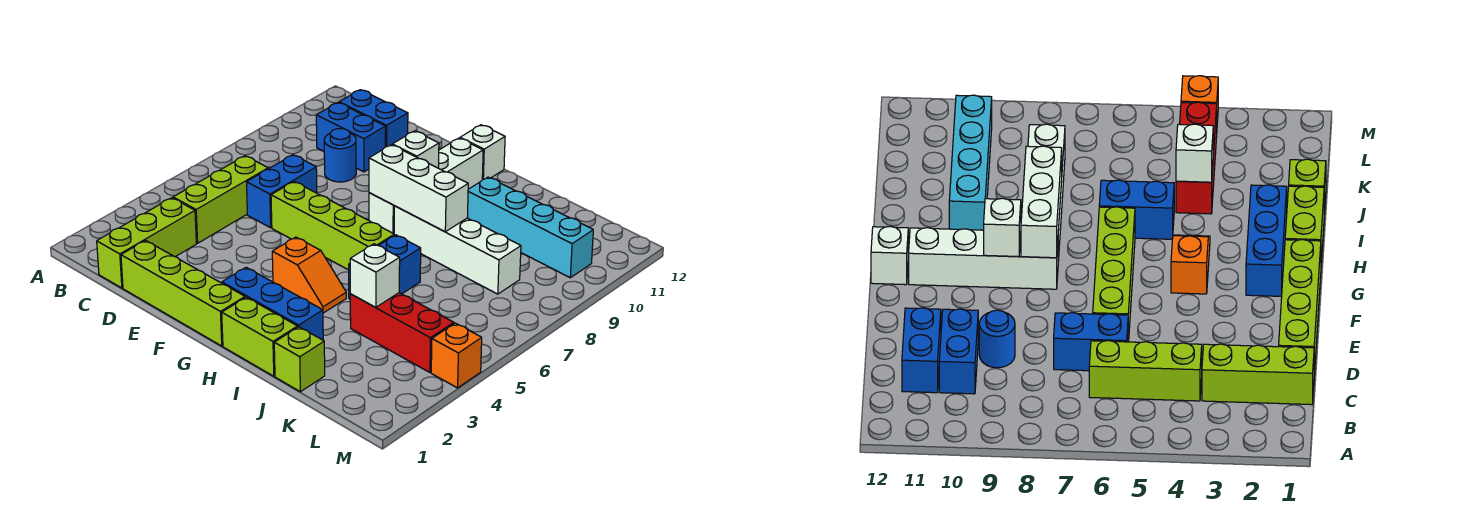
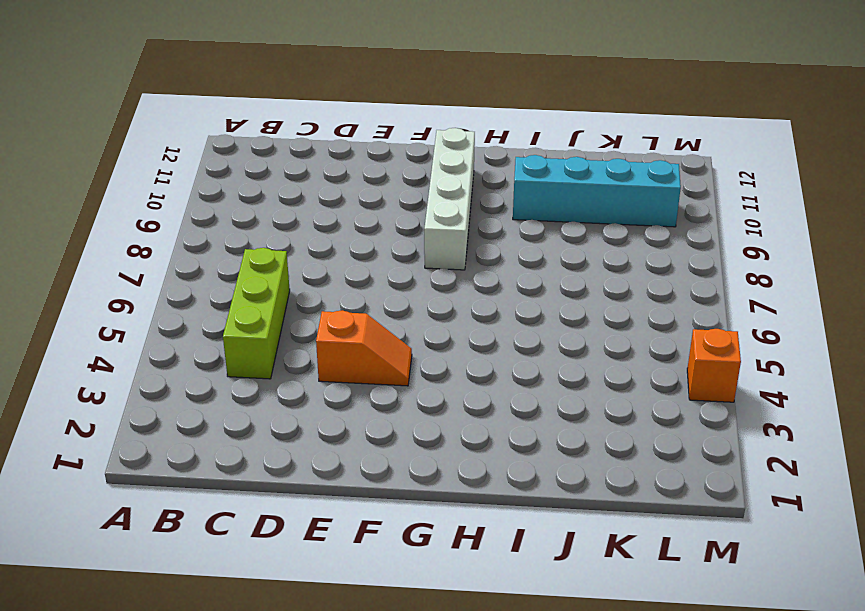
orange slope E4:F4 level 1 top E -> orange slope G4:H4 level 1 top G
none -> lime brick C1:C3 level 1
none -> blue brick C10:D10 level 1
none -> blue brick C11:D11 level 1

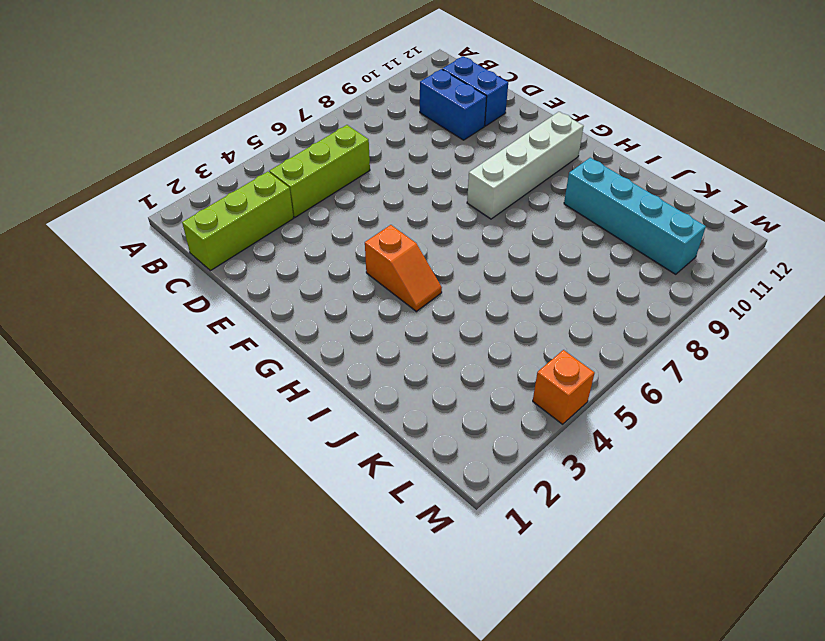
none -> lime brick D1:G1 level 1
none -> blue brick D6:D7 level 1
none -> blue round brick D9 level 1

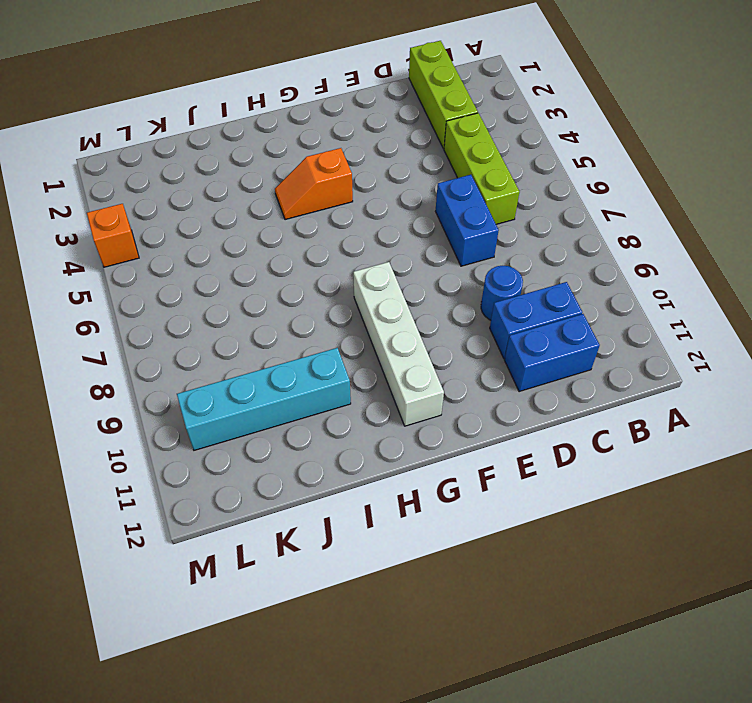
none -> lime brick D1:G1 level 1
none -> lime brick E6:H6 level 1
none -> blue brick G2:I2 level 1

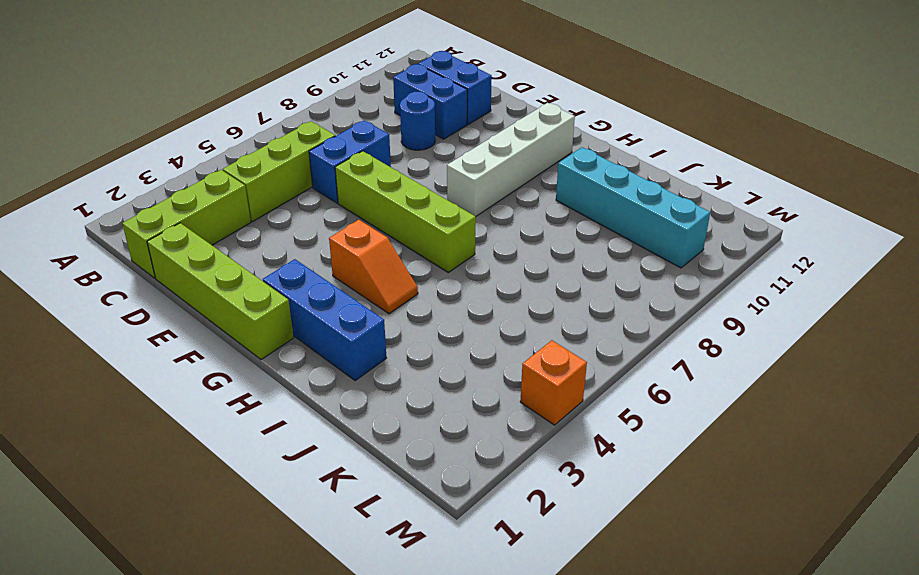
none -> white brick G12 level 1
none -> lime brick H1:I1 level 1
none -> white brick H8:K8 level 1

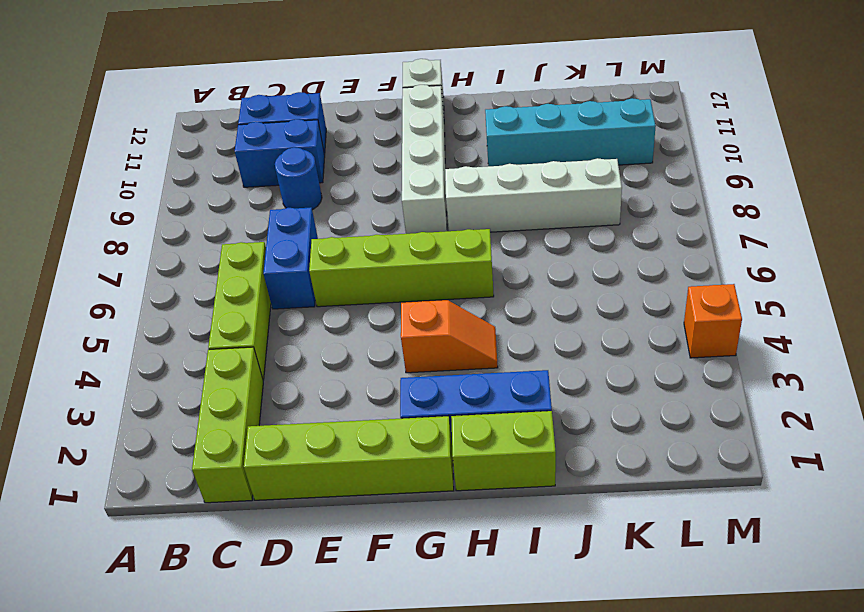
none -> blue brick I5:I6 level 1
none -> lime brick J1 level 1
none -> red brick J4:L4 level 1

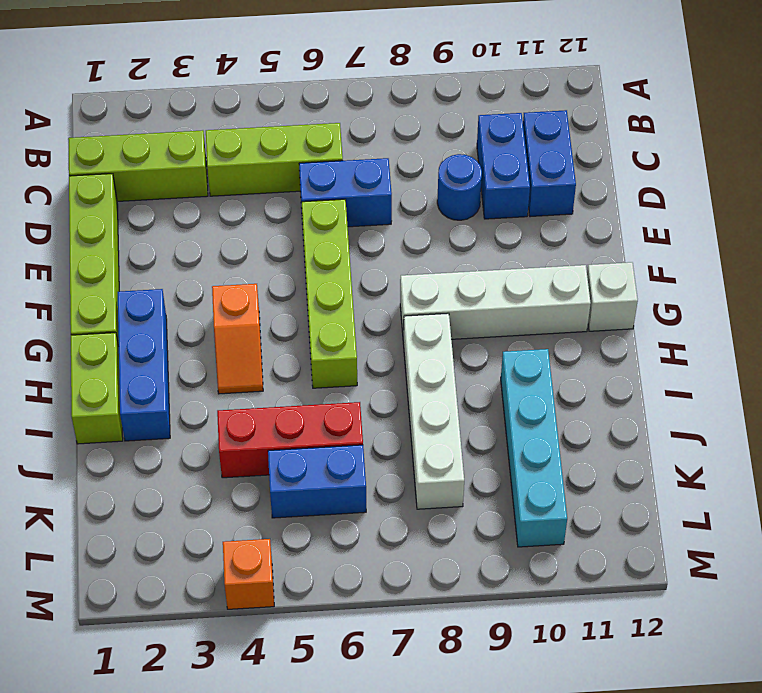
red brick J4:J6 level 1 -> red brick J4:L4 level 1
blue brick K5:K6 level 1 -> blue brick I5:I6 level 1
none -> lime brick J1 level 1
none -> white brick G8:I8 level 2
none -> white brick G9 level 2

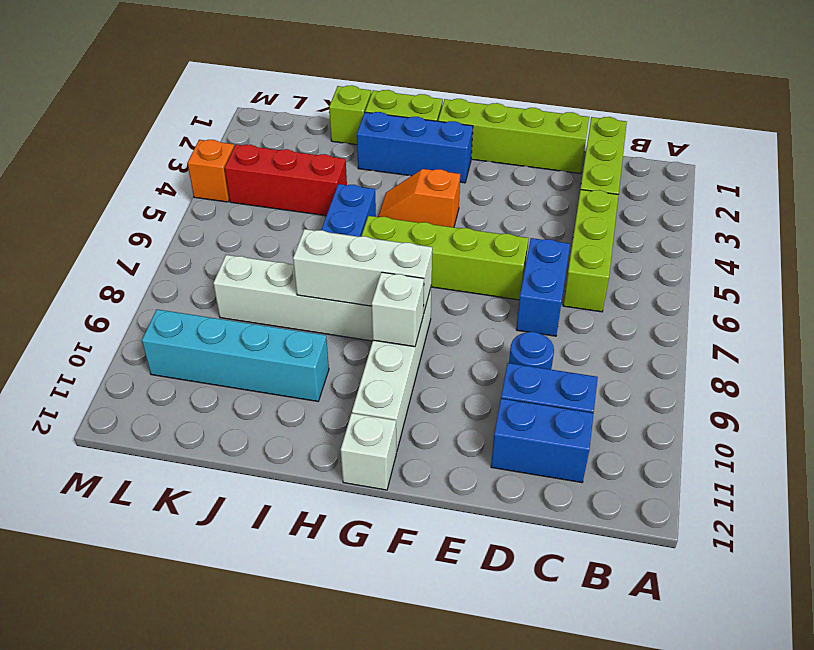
none -> white brick J4 level 2

